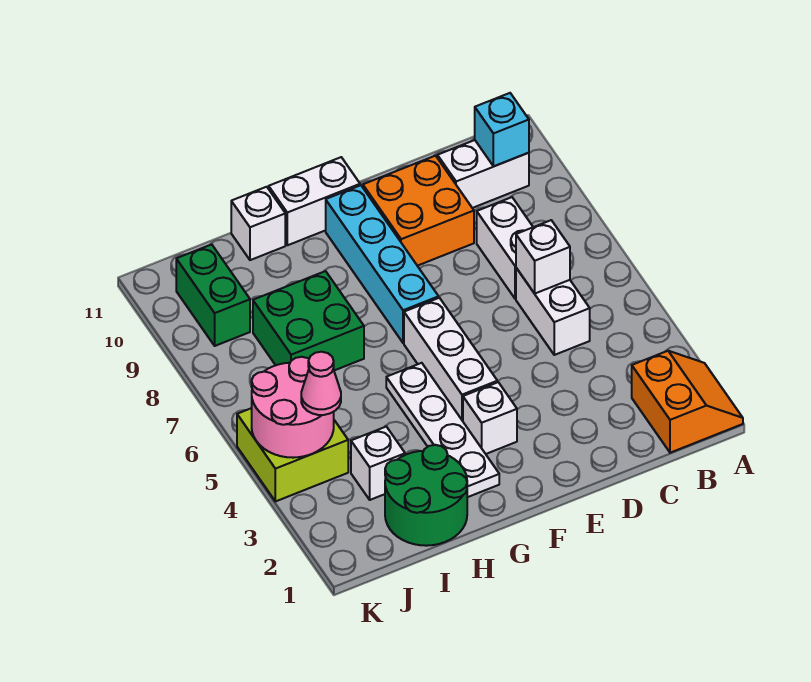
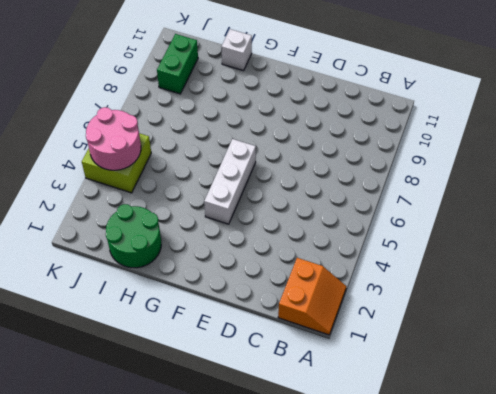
none -> white brick B10:C10 level 1
none -> white brick C5:C6 level 1
none -> white brick C7:C8 level 1

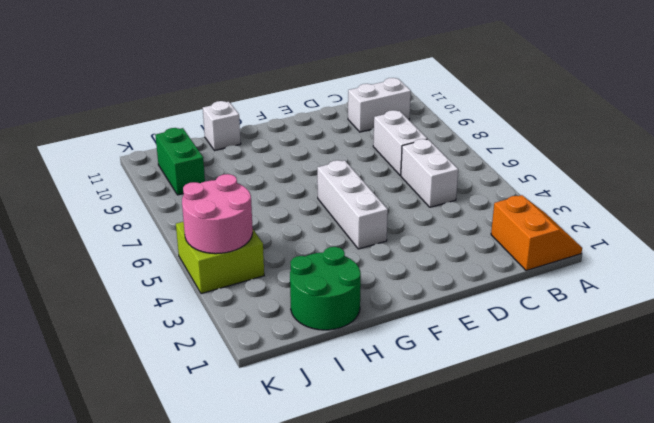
none -> orange brick D9:E10 level 1
none -> white brick F3 level 1
none -> cyan brick F7:F10 level 1

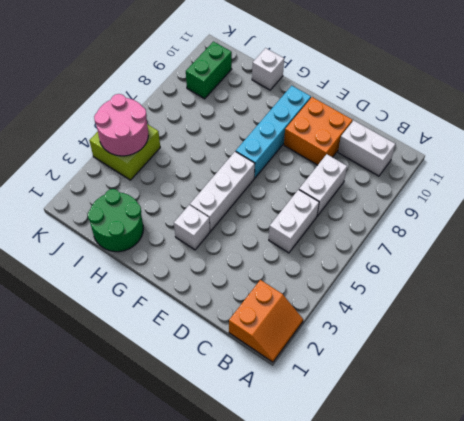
none -> white brick F11:G11 level 1
none -> white plate G2:G5 level 1
none -> green brick H7:I8 level 1

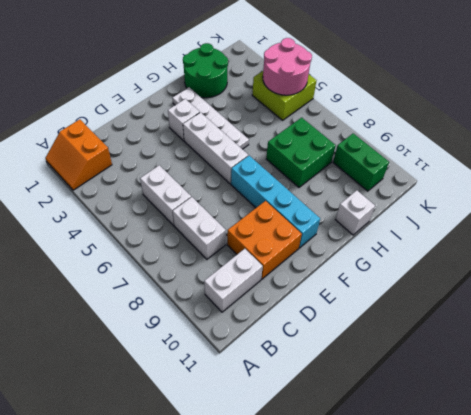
none -> white brick F11:G11 level 1
none -> white brick I3 level 1
none -> cyan brick B10 level 2

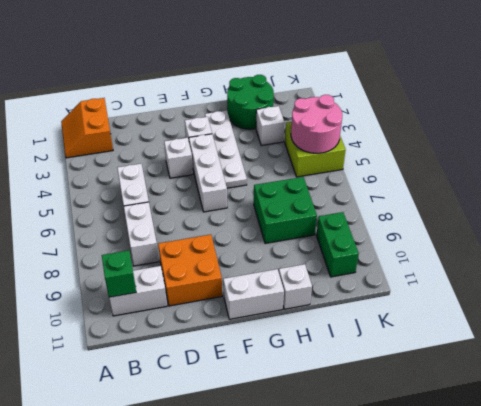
green brick B10 level 2 -> cyan brick B10 level 2
white brick E4 level 1 -> white brick C6 level 2
none -> cyan brick F7:F10 level 1
none -> pink cone J4 level 3

